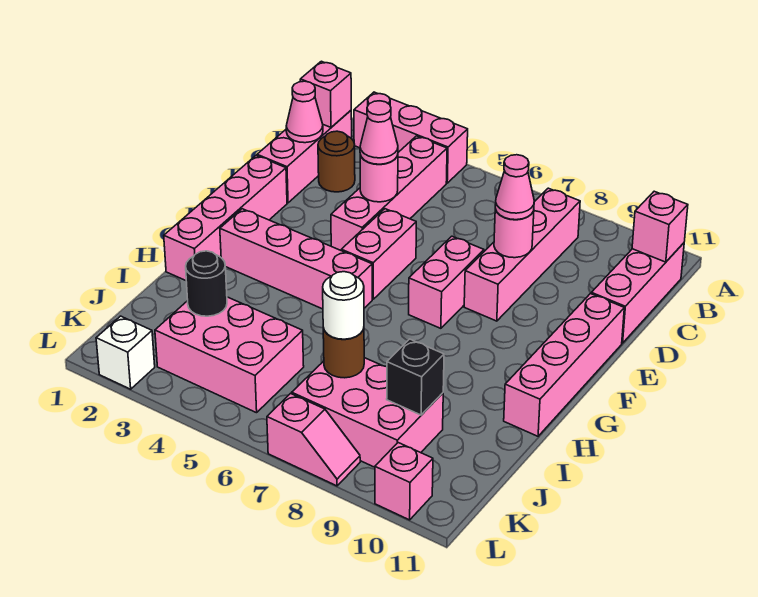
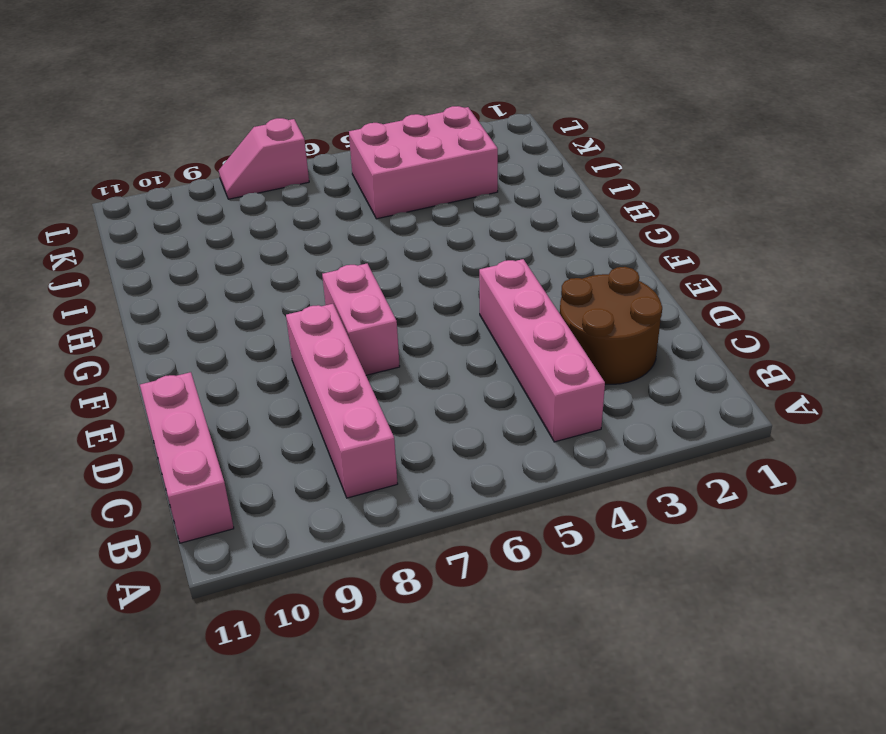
brown round brick C2:D3 level 1 -> brown round brick C2 level 1
none -> pink brick A2:A4 level 1
none -> pink brick B1:D1 level 1
none -> pink brick E1:H1 level 1

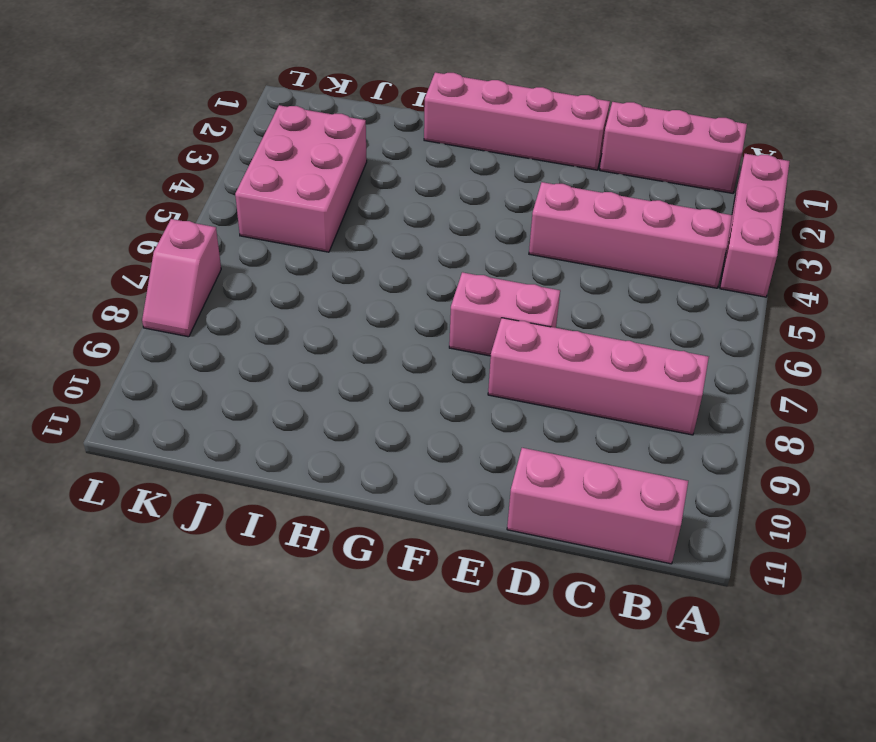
none -> brown round brick C2 level 1
none -> pink brick E5:F5 level 1
none -> pink brick E11:H11 level 1

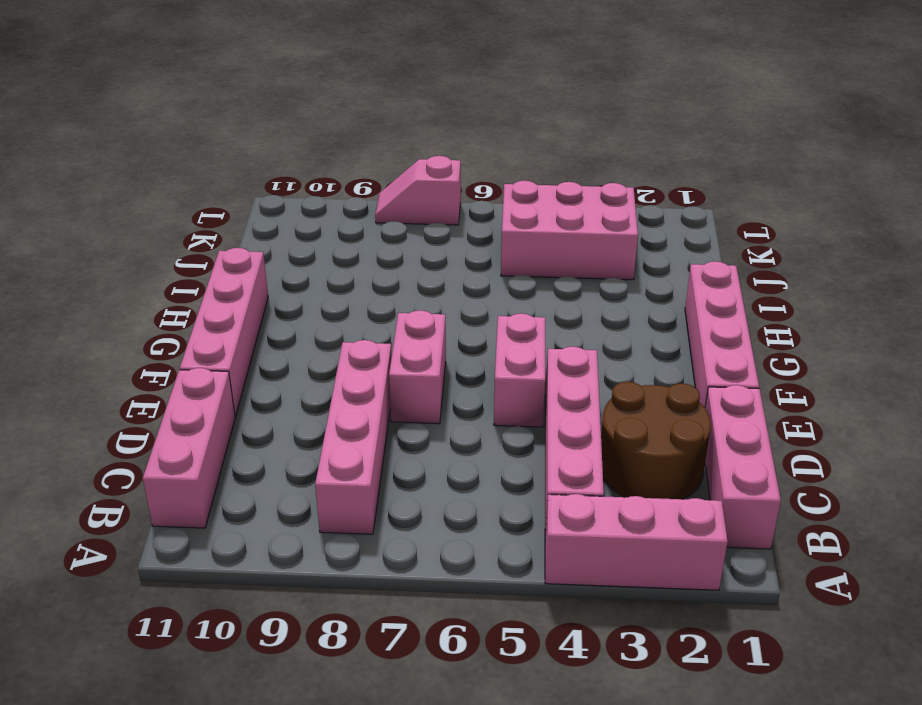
brown round brick C2:D3 level 1 -> brown round brick C2 level 1
none -> pink brick G2:G5 level 1
none -> pink brick J7:K9 level 1
none -> white brick L2 level 1

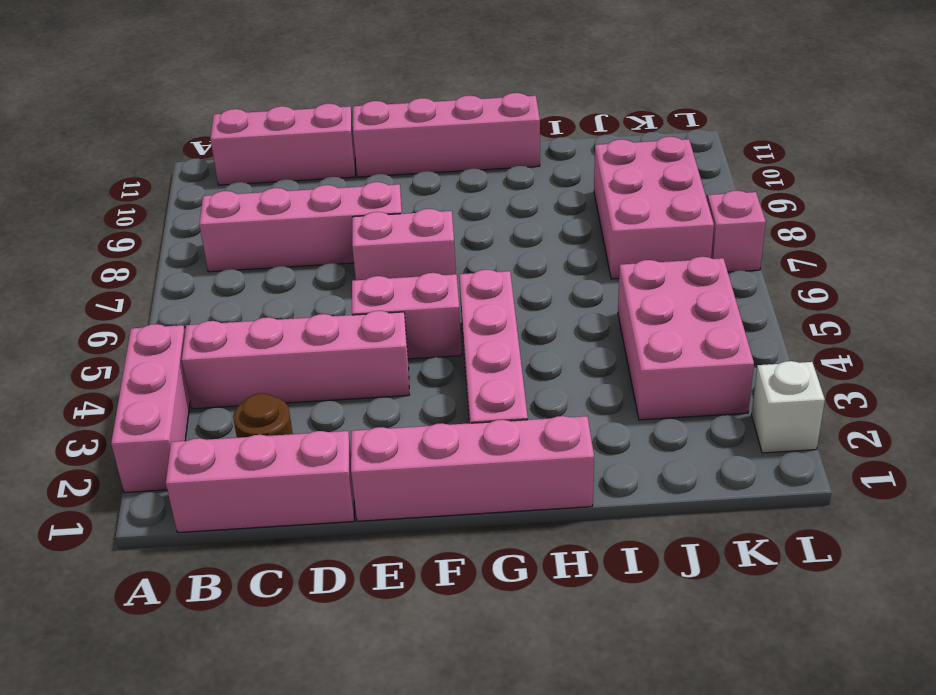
none -> pink brick L10 level 1
none -> pink brick B1 level 2
none -> pink brick B11 level 2

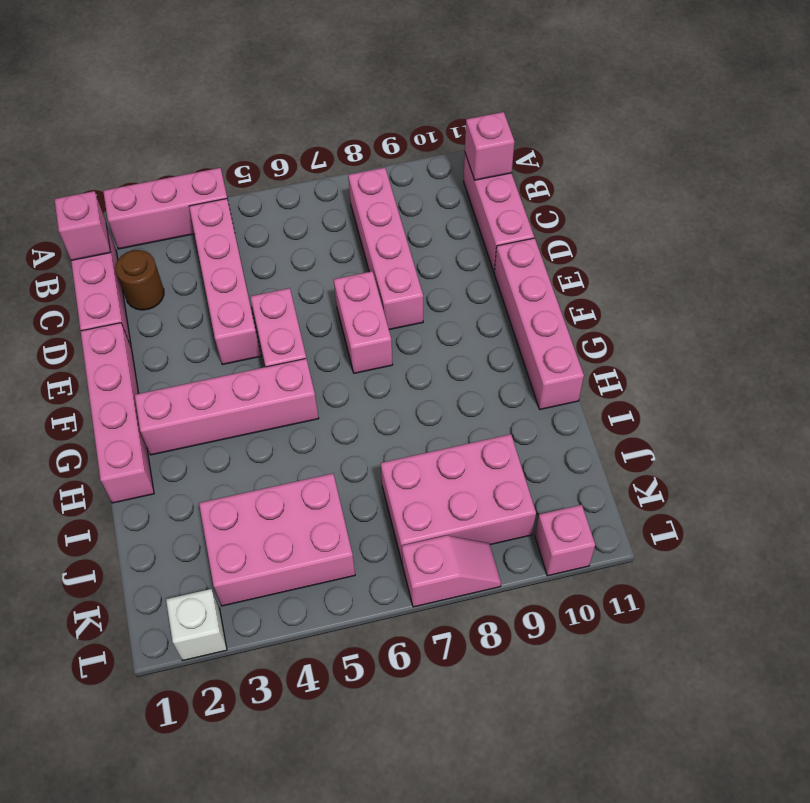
none -> pink cone C1 level 2
none -> pink round brick D4 level 2
none -> pink round brick D8 level 2

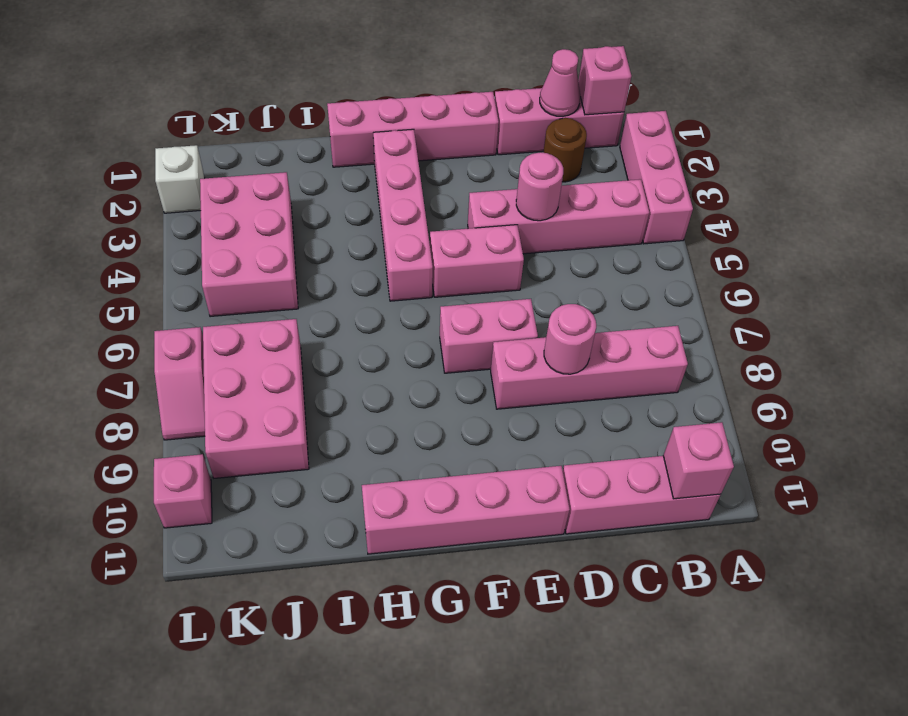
none -> black round brick J3 level 2
none -> brown round brick J7 level 2
none -> black brick J9 level 2

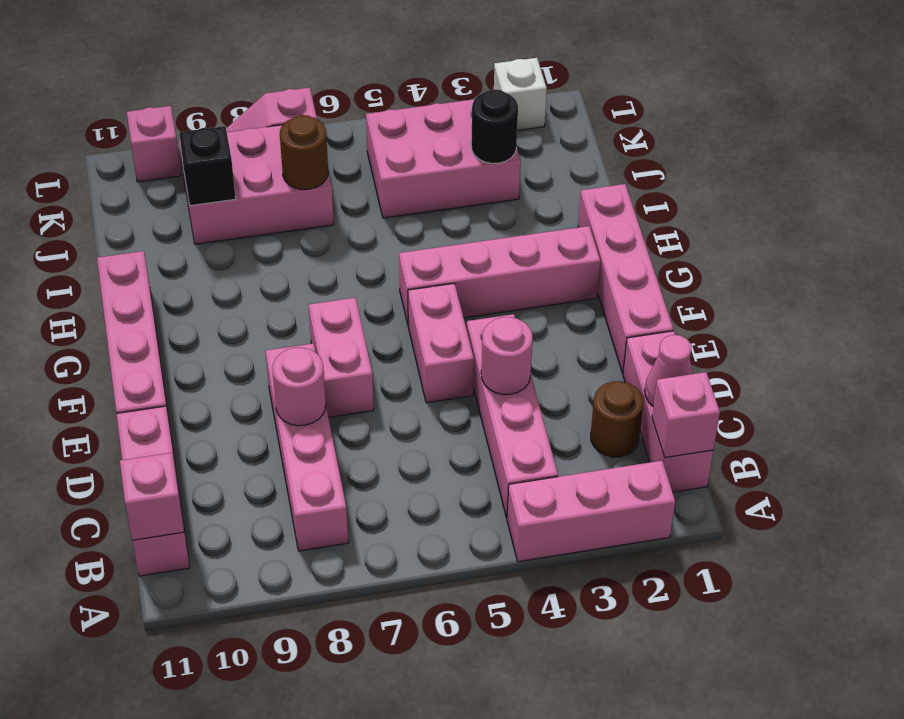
none -> pink cone D4 level 3
none -> pink cone D8 level 3
none -> white round brick J7 level 3

